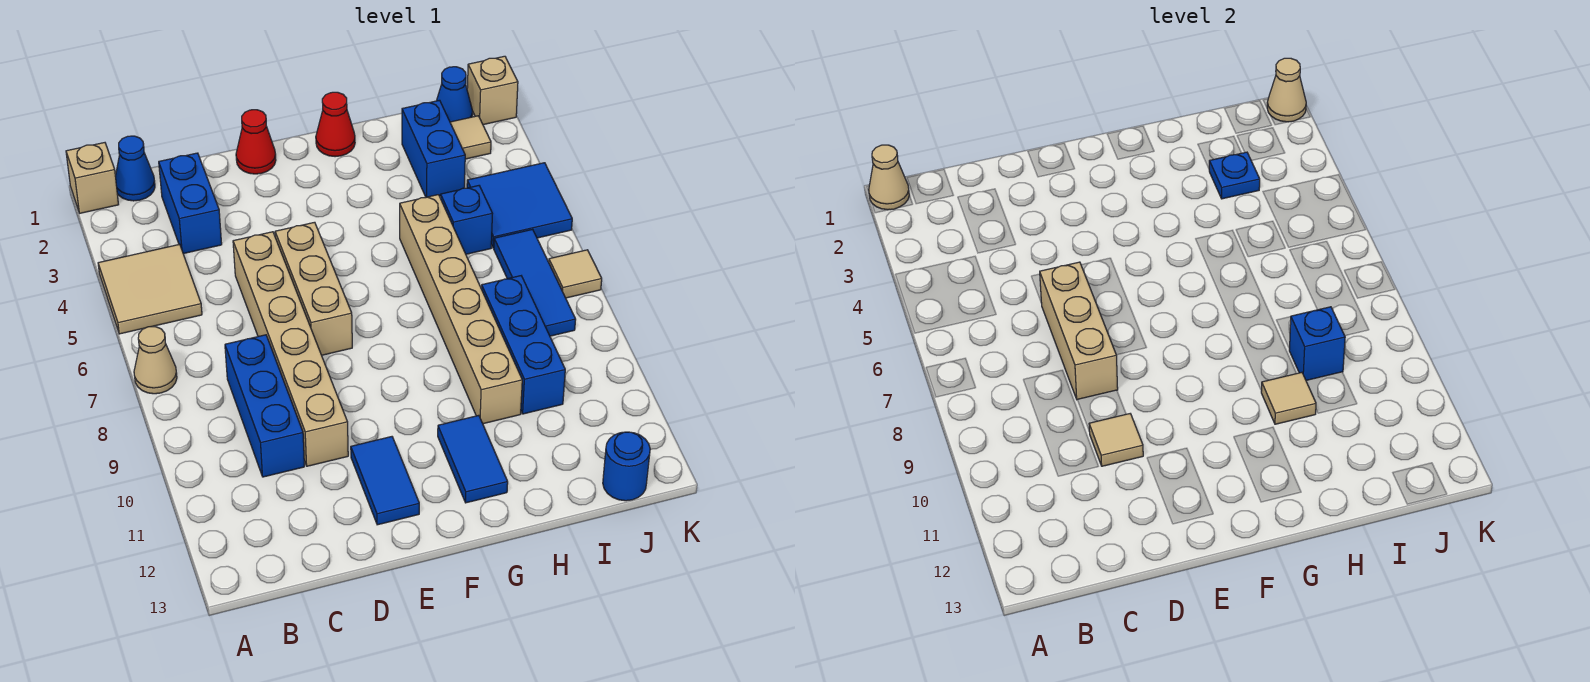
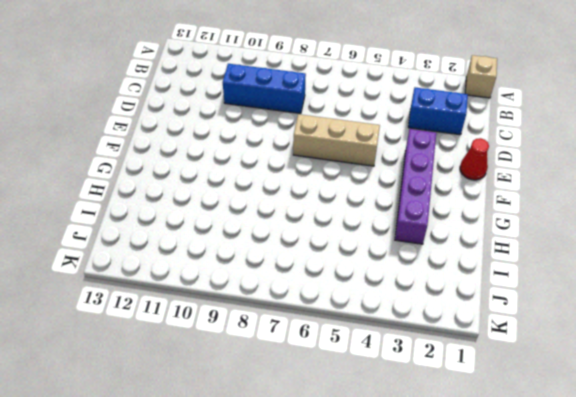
purple brick E3:H3 level 1 -> none
none -> tan tile A4:B5 level 1
none -> tan cone A7 level 1
none -> blue cone B1 level 1
none -> tan brick D5:D10 level 1

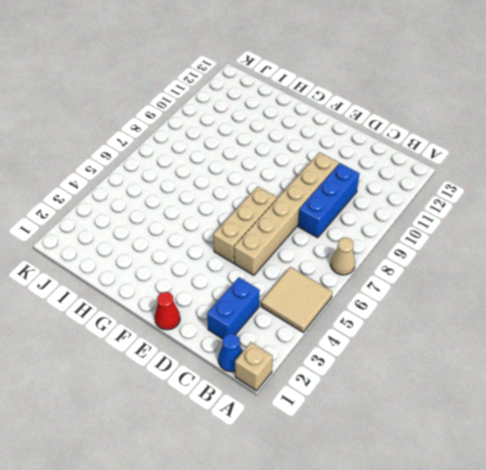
none -> blue tile E11:E12 level 1
none -> red cone G1 level 1
none -> blue tile G11:G12 level 1
none -> tan brick H5:H10 level 1

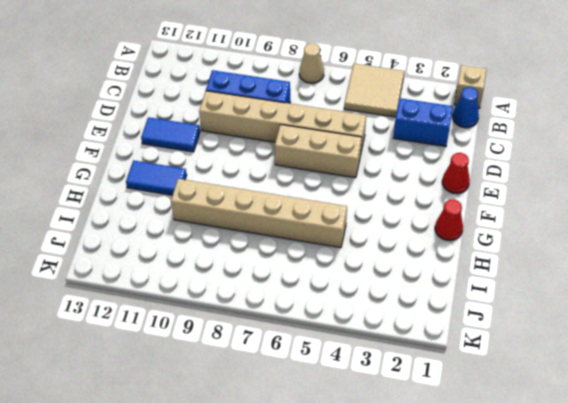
none -> blue brick I2:I3 level 1
none -> blue brick I5 level 1
none -> blue brick I8:I10 level 1
none -> blue cone J1 level 1

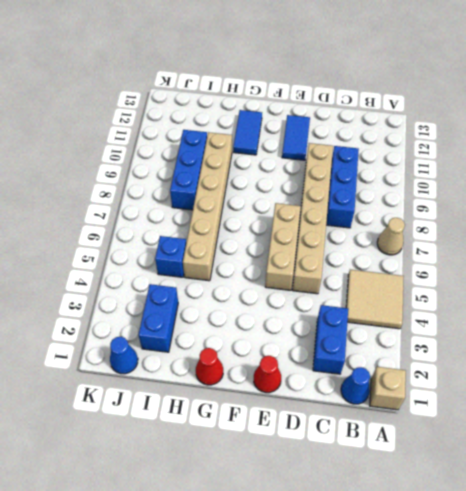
none -> tan tile J2 level 1
none -> blue tile J4:K5 level 1
none -> blue tile J6:J8 level 1
none -> blue round brick J13 level 1

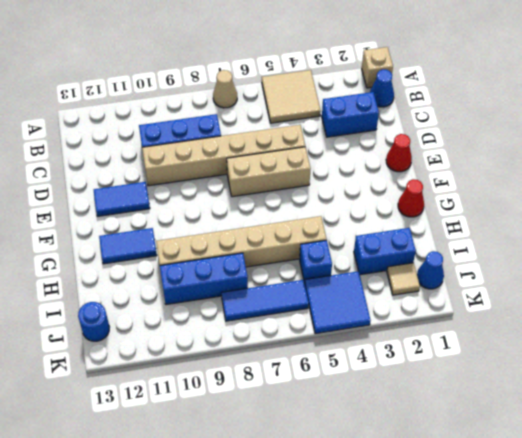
none -> tan brick K1 level 1
none -> tan tile K7 level 1
none -> tan cone A1 level 2
none -> tan brick D6:D8 level 2

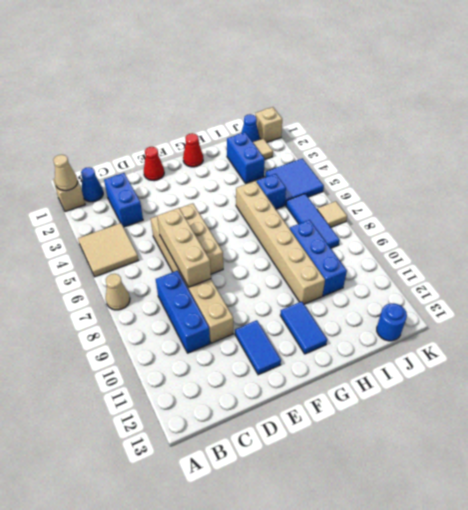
none -> tan tile D10 level 2
none -> tan tile H10 level 2
none -> blue plate I3 level 2
none -> blue brick I9 level 2

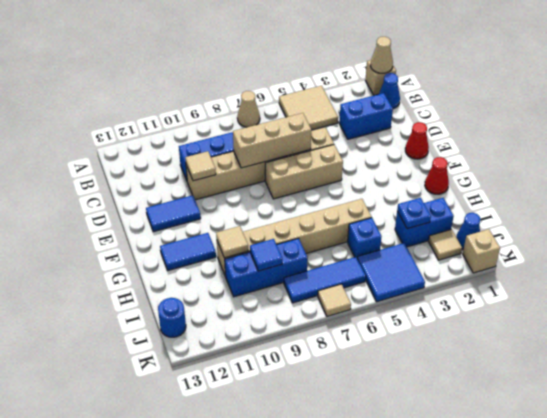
blue tile I9 level 2 -> blue brick I9 level 2
none -> tan cone K1 level 2

